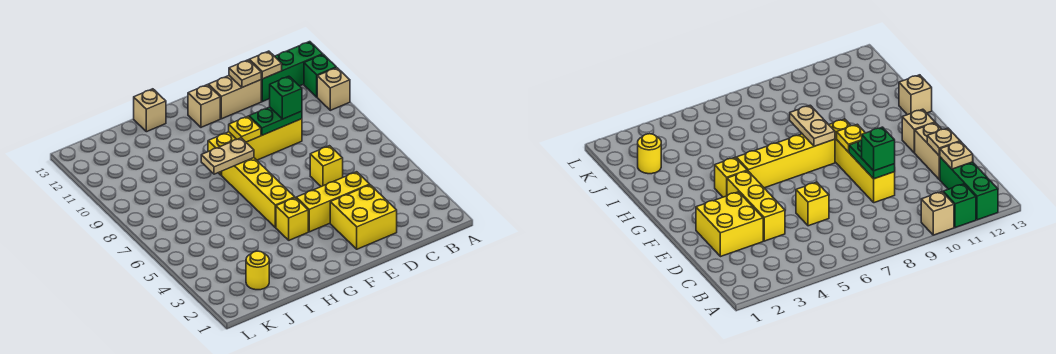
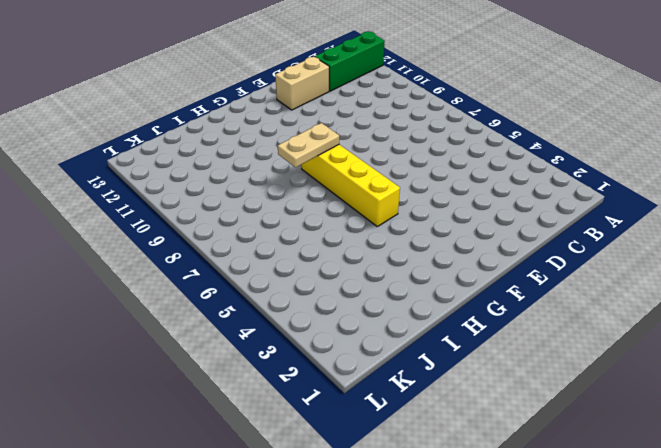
none -> tan brick A10 level 1
none -> green brick A11 level 1
none -> yellow brick D2:E3 level 1

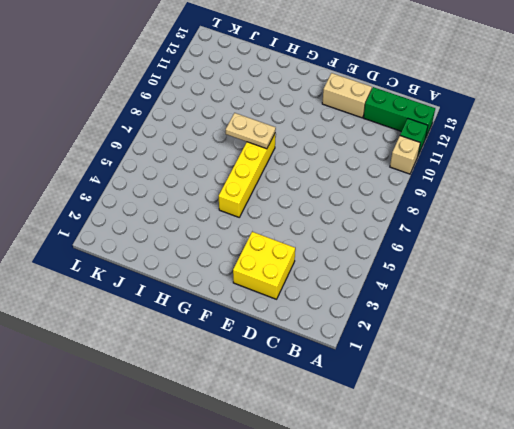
none -> yellow brick D4:F4 level 1
none -> yellow brick D6 level 1
none -> yellow brick D9:G9 level 1

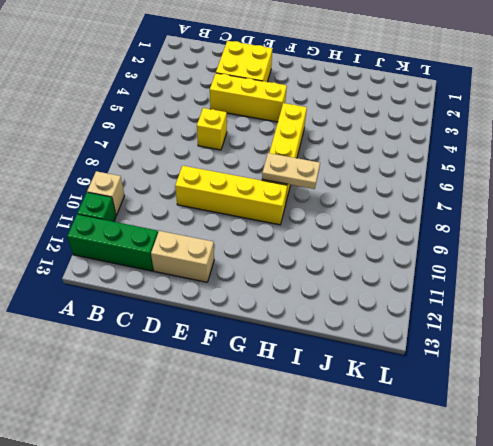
none -> tan brick F12 level 1
none -> yellow brick G4 level 1
none -> tan brick H13 level 1

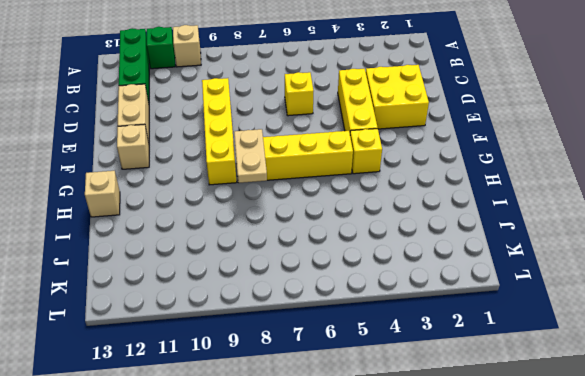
none -> yellow round brick J2 level 1
none -> tan plate C12 level 2
none -> green plate D9:E9 level 2

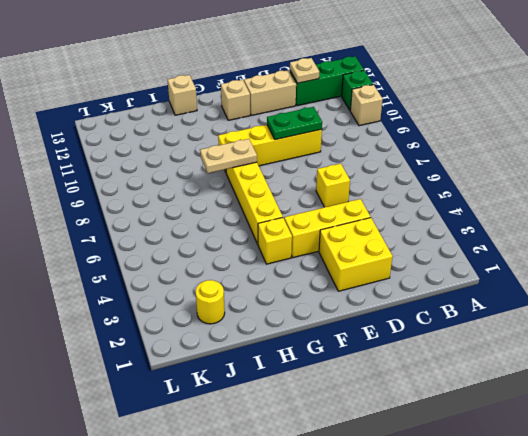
none -> tan plate D12 level 2
none -> yellow plate F9 level 2
none -> green brick D9 level 3

